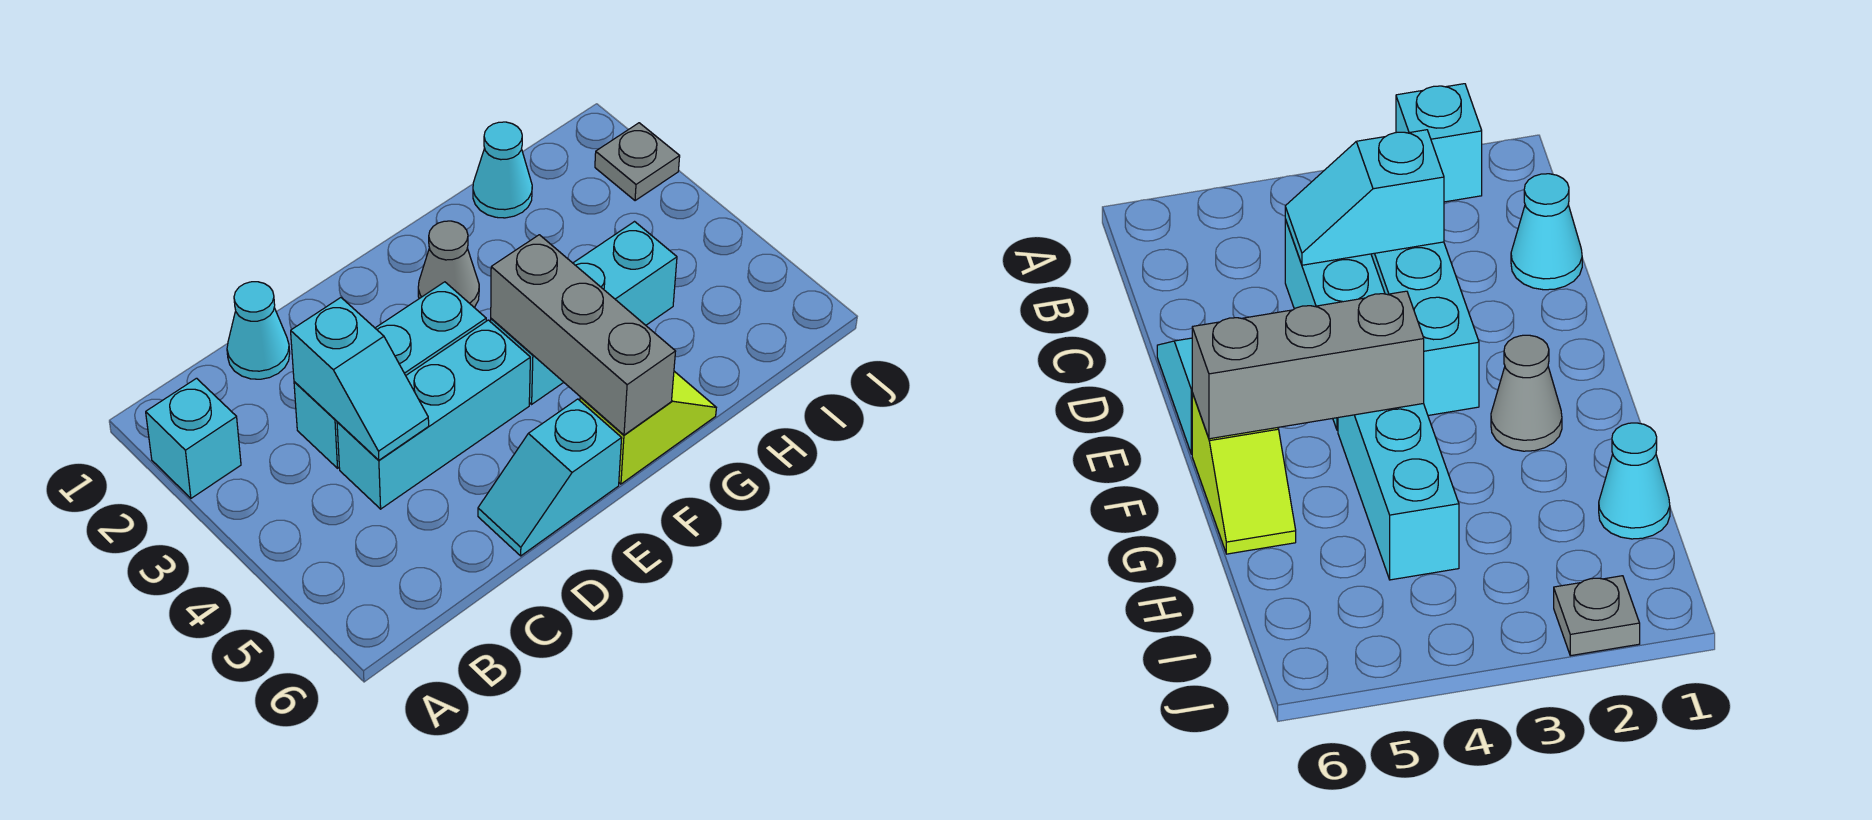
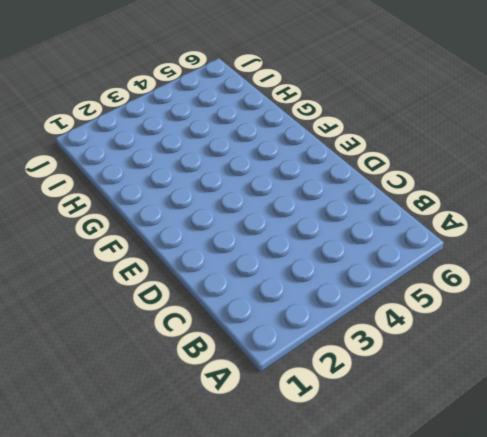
none -> cyan brick A2 level 1
none -> cyan cone C1 level 1
none -> cyan brick C3:E3 level 1

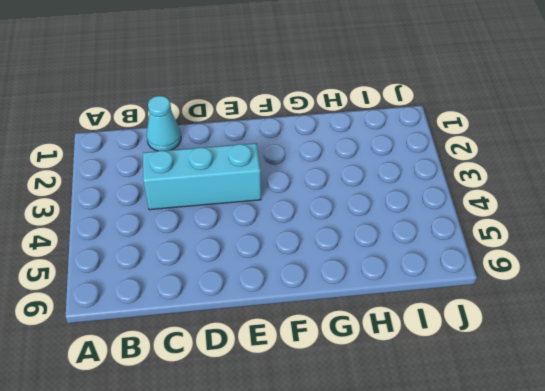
none -> cyan brick A2 level 1
none -> cyan brick C4:E4 level 1
none -> cyan slope D6:E6 level 1 top E

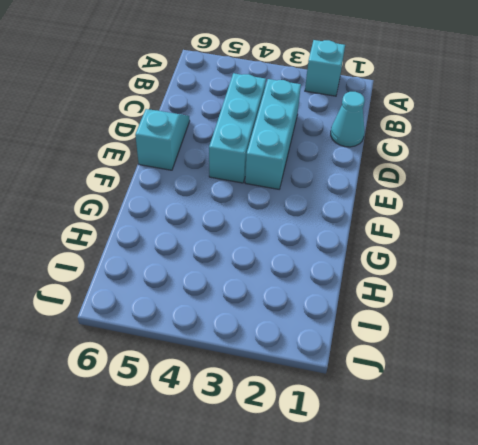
none -> grey cone F2 level 1
none -> cyan brick F4:H4 level 1
none -> lime slope F6:G6 level 1 top F

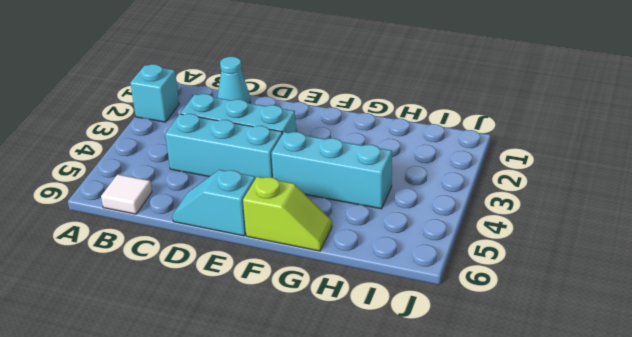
white tile B6 level 1 -> none
none -> grey cone F2 level 1
none -> cyan cone H1 level 1
none -> grey plate J2 level 1

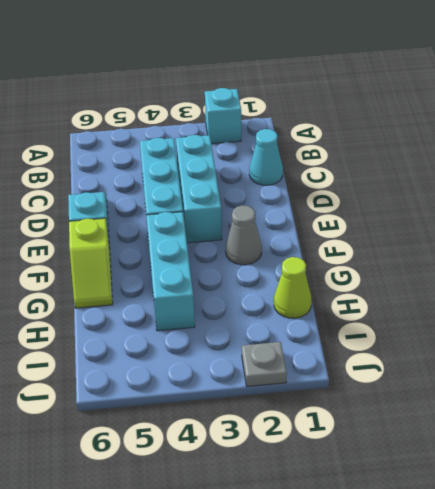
lime cone H1 level 1 -> cyan cone H1 level 1
none -> cyan slope C3:C4 level 2 top 3
none -> grey brick F4:F6 level 2

